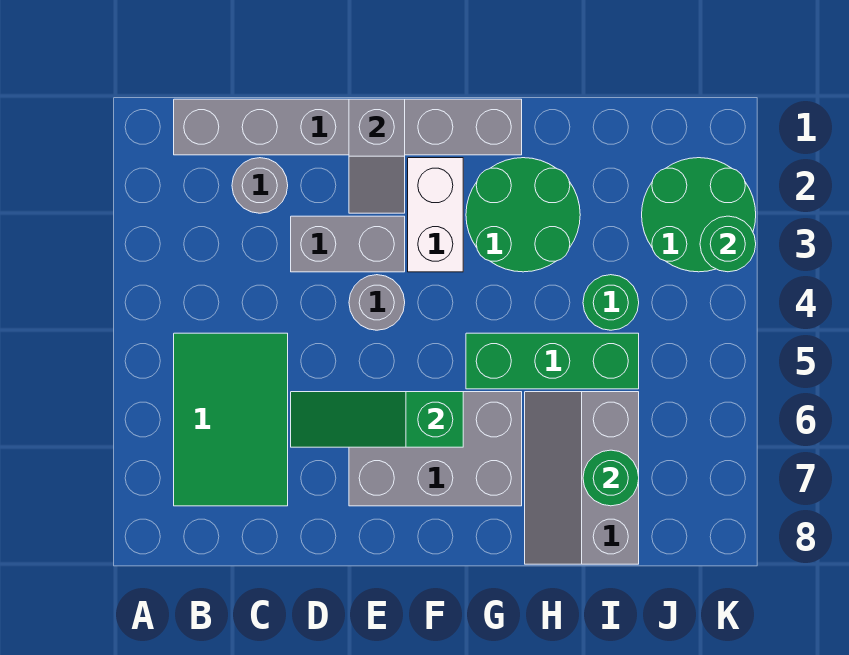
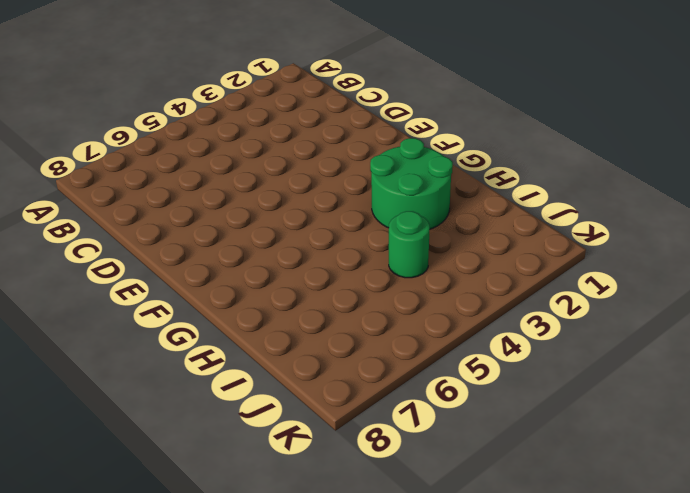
none -> grey brick B1:G1 level 1
none -> green tile B5:C7 level 1
none -> grey round brick C2 level 1

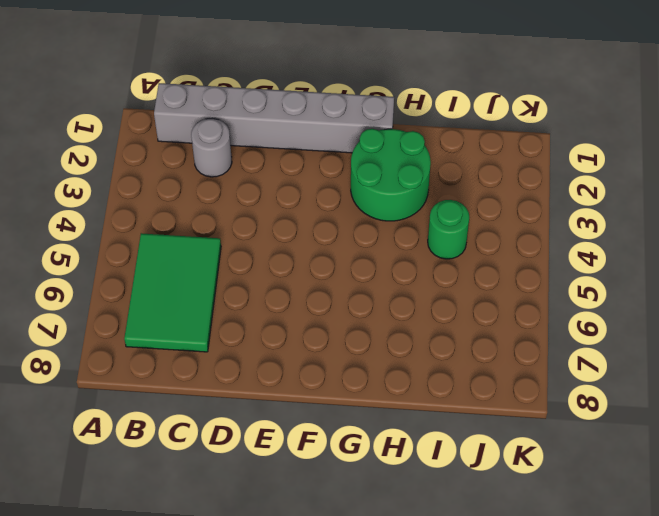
none -> grey brick D3:E3 level 1
none -> grey round brick E4 level 1
none -> grey brick E6:G7 level 1

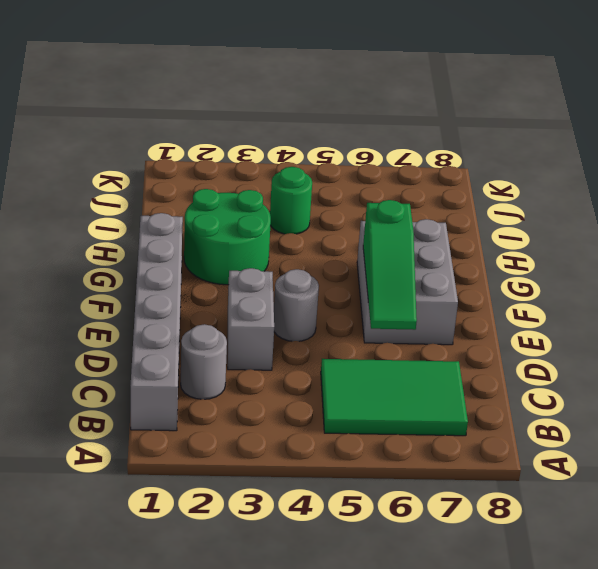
none -> white brick F2:F3 level 1
none -> green brick G5:I5 level 1
none -> grey slope H6:I8 level 1 top I

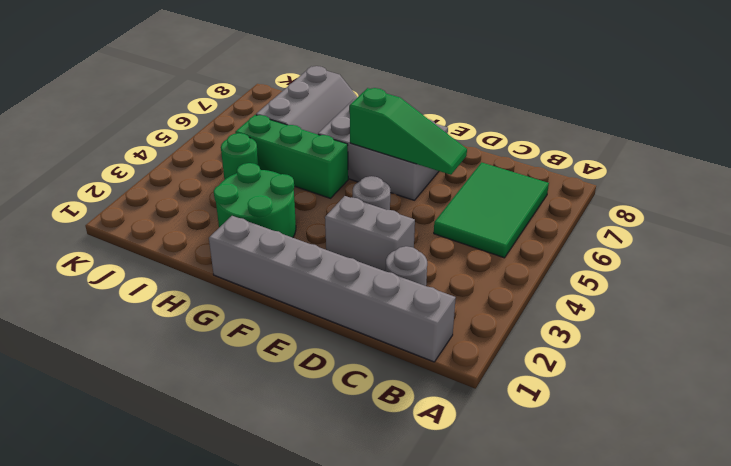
none -> white brick F2:F3 level 1
none -> green round brick J2:K3 level 1
none -> grey slope E1:E2 level 2 top 1

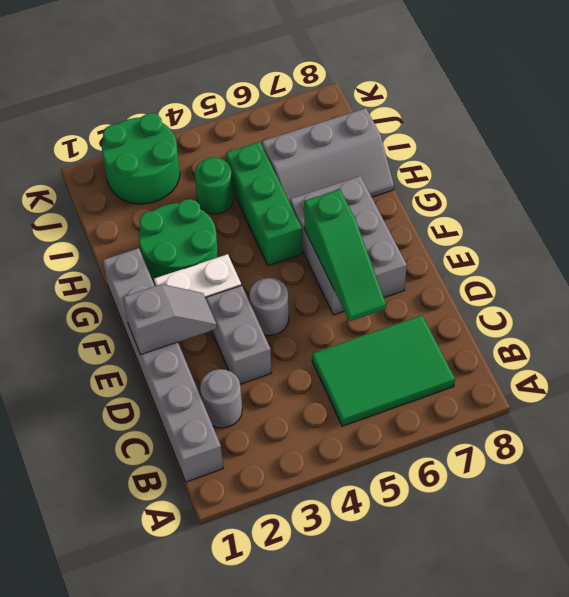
none -> green round brick I7 level 2
none -> green round brick K3 level 2

